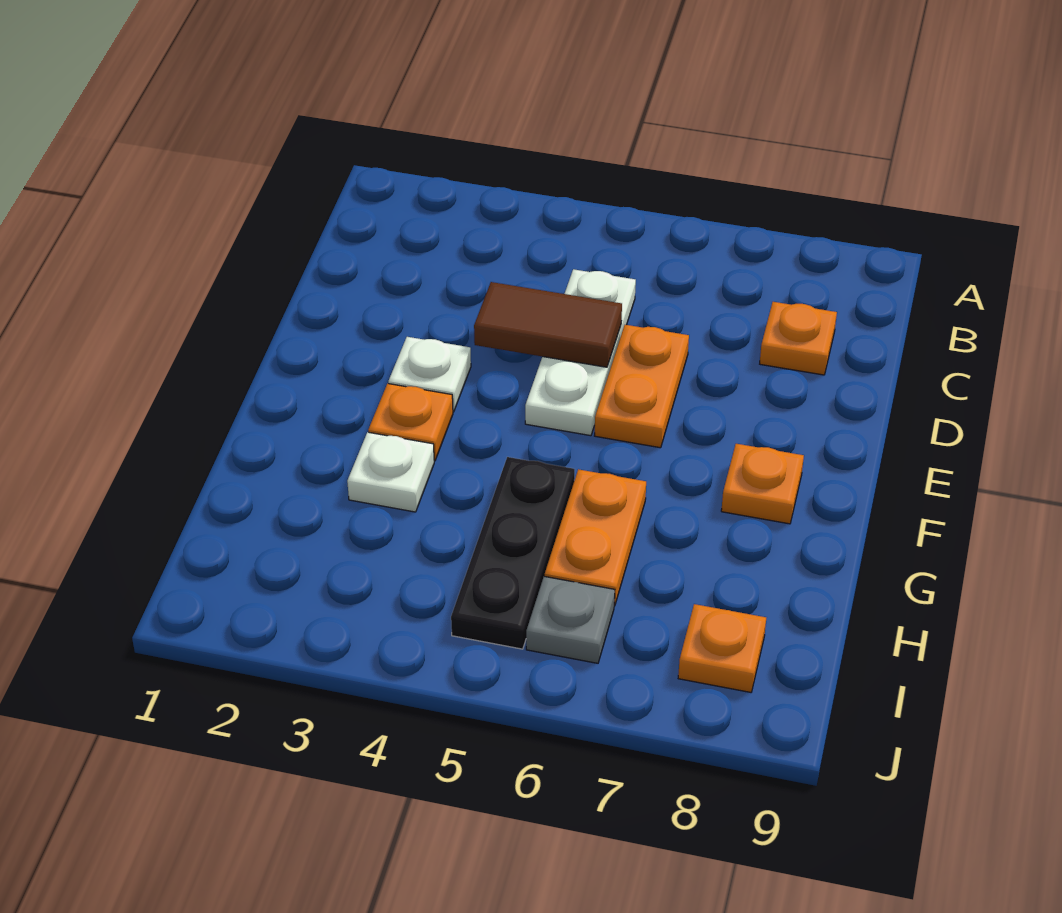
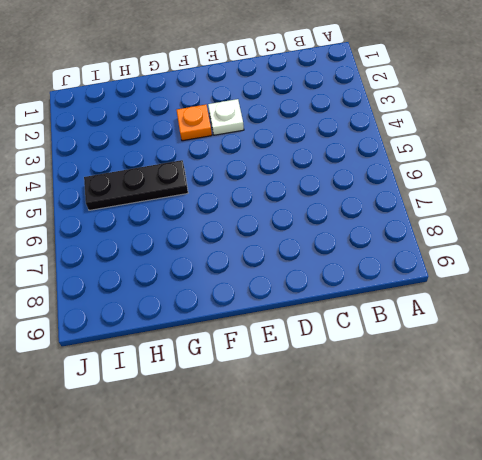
none -> white plate C5:E5 level 1
none -> orange plate C8 level 1
none -> orange plate D6:E6 level 1

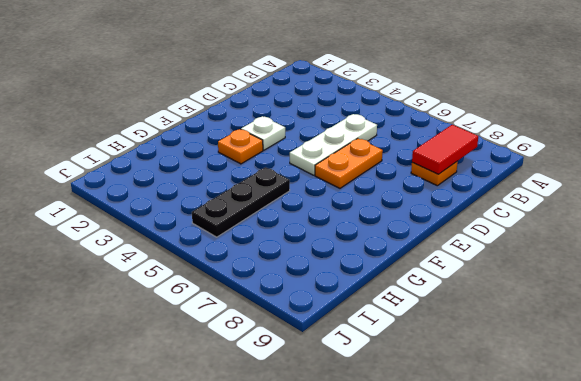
red tile B8:C8 level 2 -> none
none -> orange plate F8 level 1
none -> white plate G3 level 1
none -> orange plate G6:H6 level 1

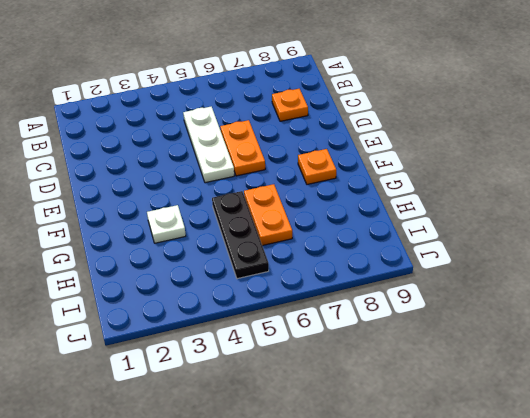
none -> white plate E3 level 1
none -> orange plate F3 level 1
none -> grey plate I6 level 1

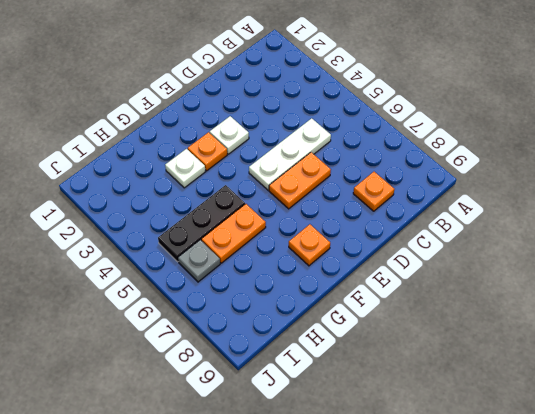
none -> orange plate I8 level 1
none -> brown tile D4:D5 level 2

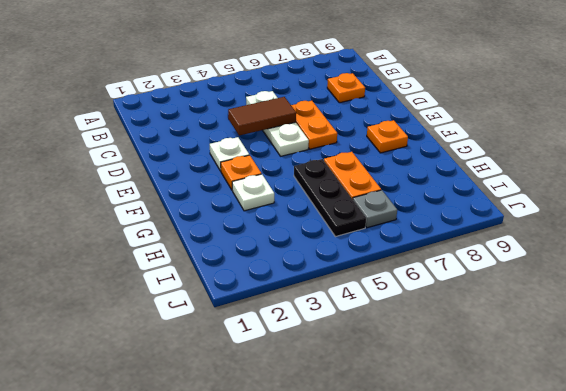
none -> orange plate I8 level 1

